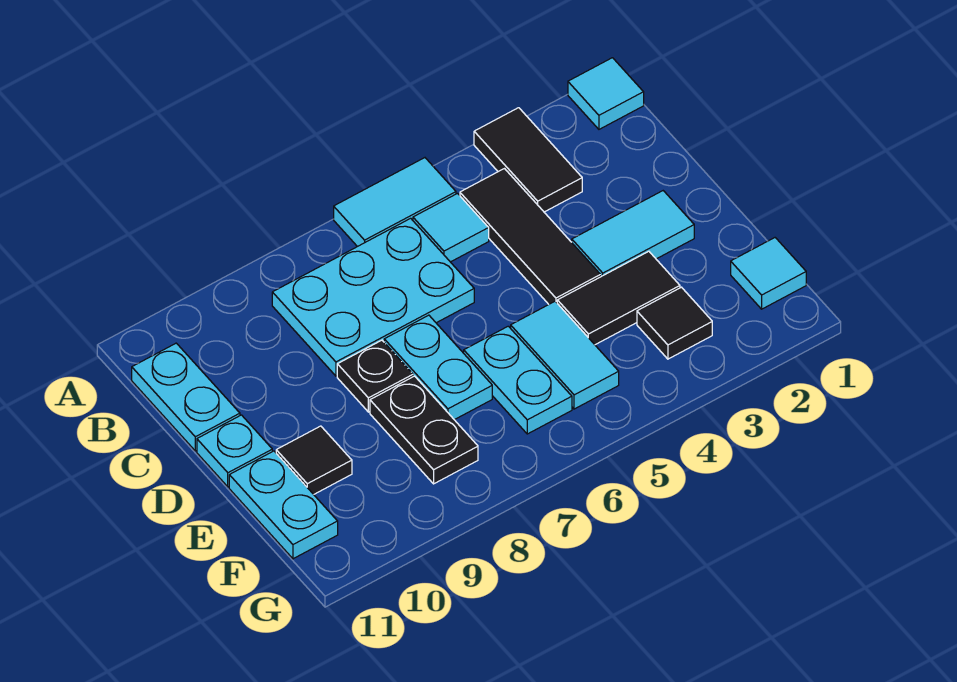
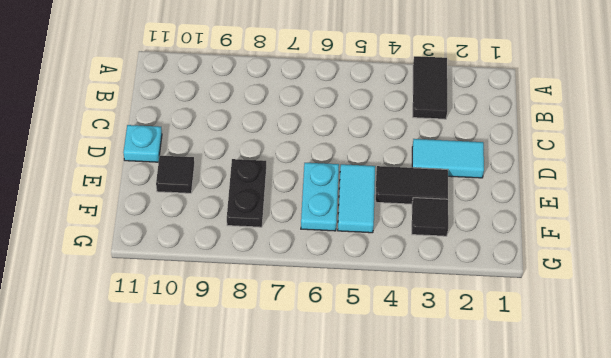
none -> cyan tile A1 level 1
none -> cyan tile A5:A6 level 1
none -> black tile B4:D4 level 1

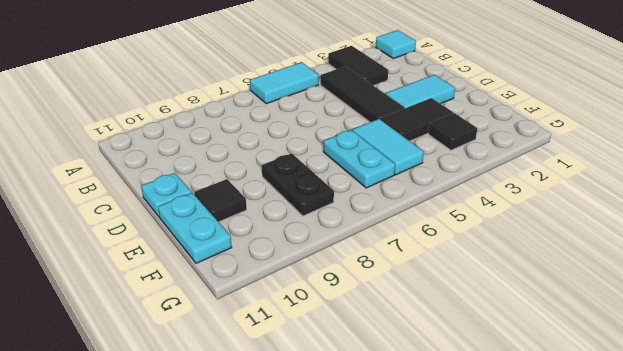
none -> cyan tile B5 level 1
none -> cyan plate B6:C8 level 1
none -> cyan plate B11:C11 level 1

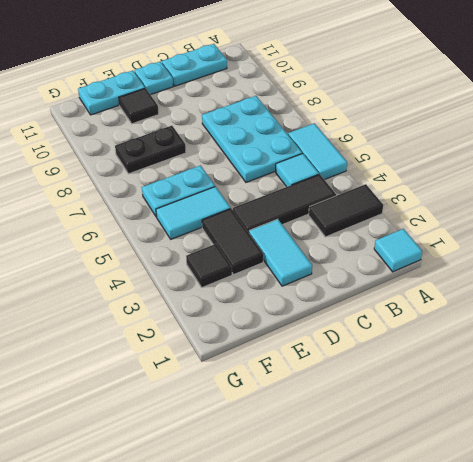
none -> cyan plate D7:E7 level 1
none -> black plate D8 level 1
none -> cyan tile F1 level 1

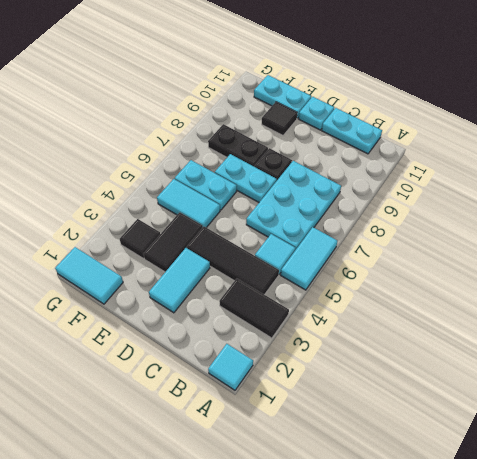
cyan tile F1:G1 level 1 -> cyan tile F1 level 1

